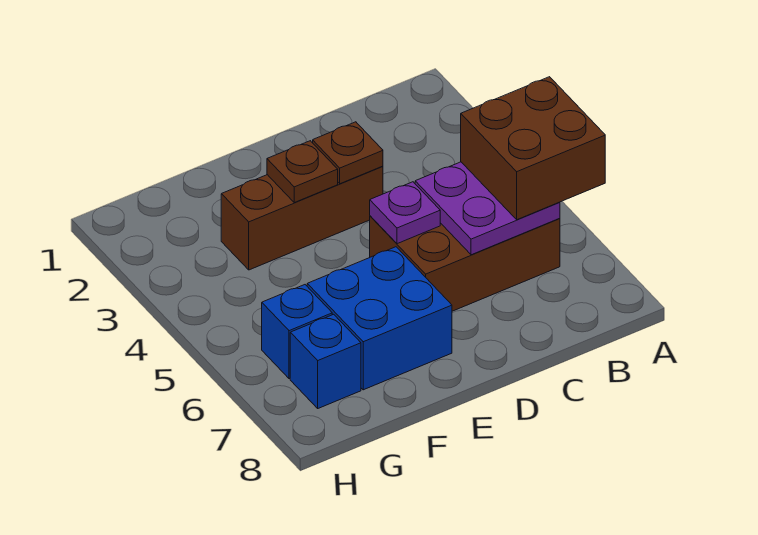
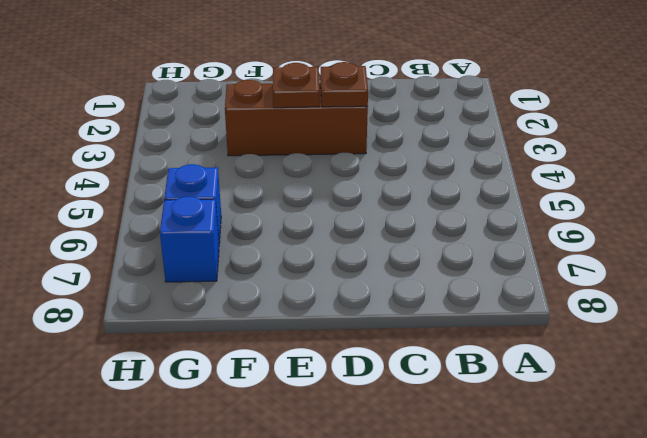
none -> brown brick B5:D6 level 1
none -> blue brick E6:F7 level 1

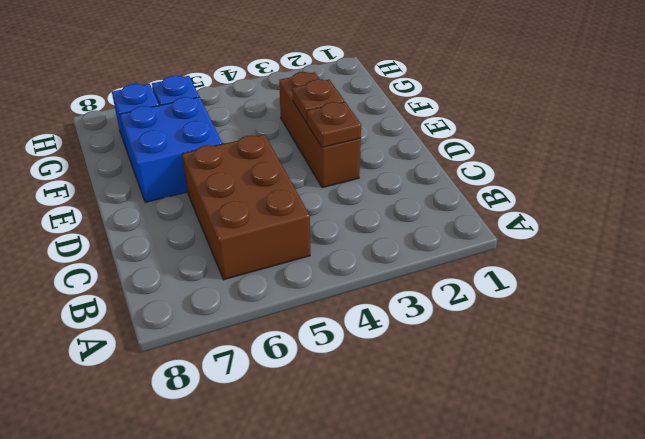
none -> purple plate B5:C6 level 2
none -> purple plate D5 level 2

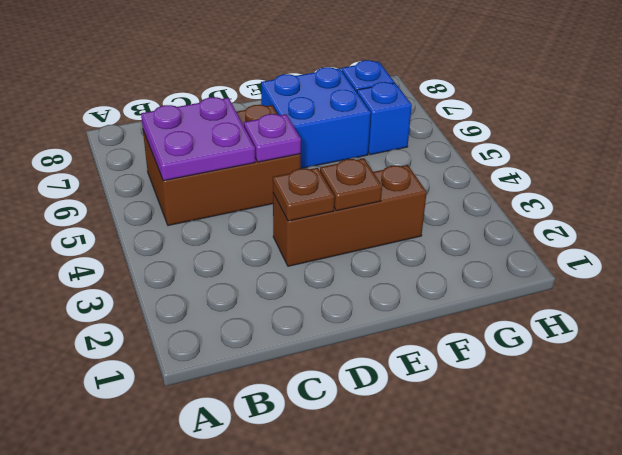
none -> brown brick A5:B6 level 3

